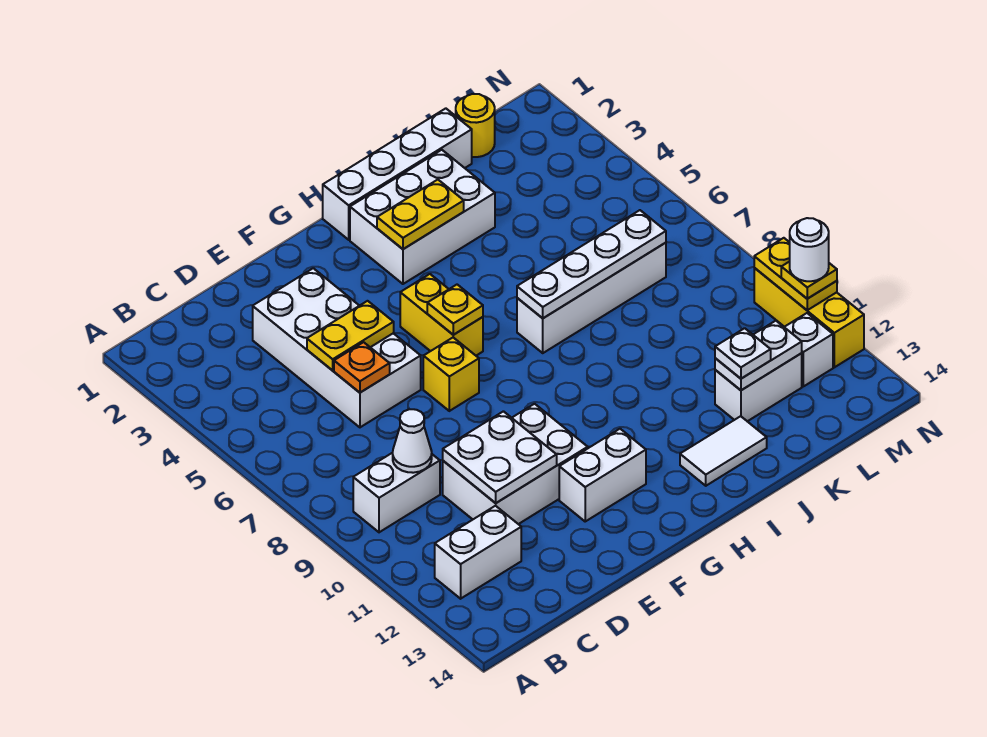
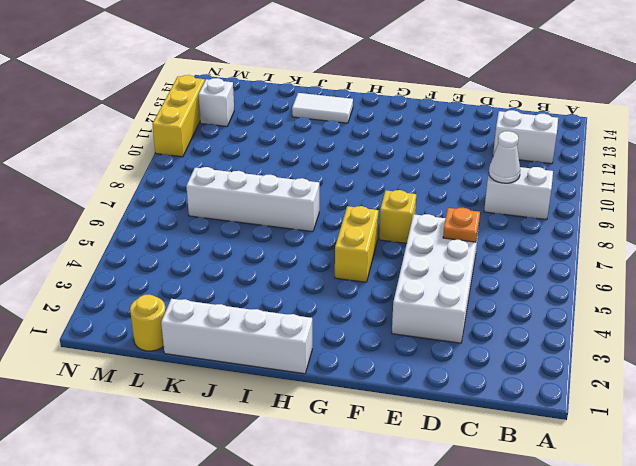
none -> white brick D10:F11 level 1
none -> white brick F12:G12 level 1
none -> white brick H2:J3 level 1

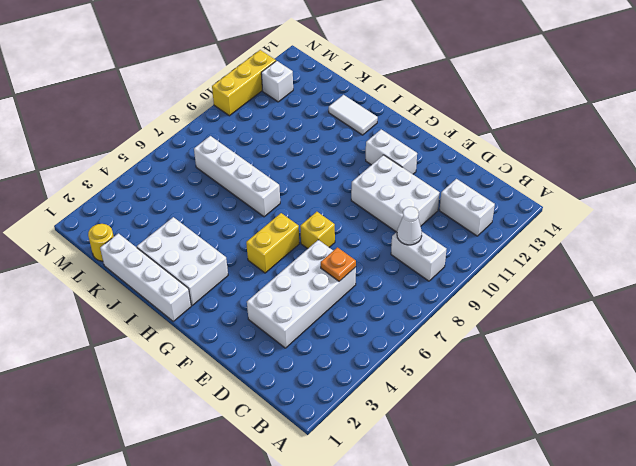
none -> white brick K12:L12 level 1
none -> yellow plate D5:E5 level 2
none -> white plate D10:E11 level 2

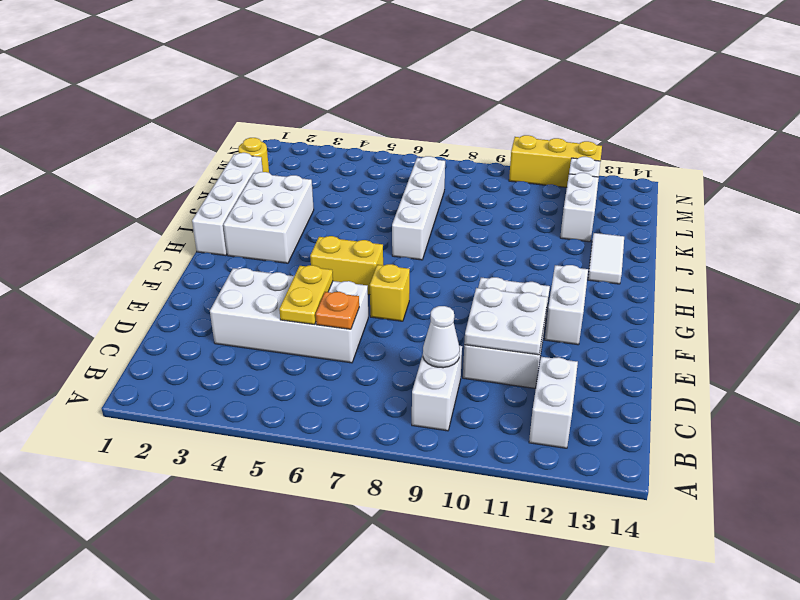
none -> yellow plate G6 level 2
none -> yellow plate H3:I3 level 2
none -> white plate I7:L7 level 2

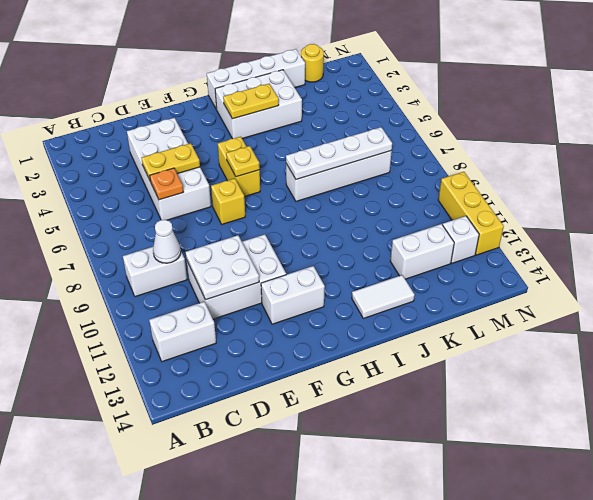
none -> white plate K12:L12 level 2
none -> yellow plate N10:N11 level 2
none -> white plate K12 level 3

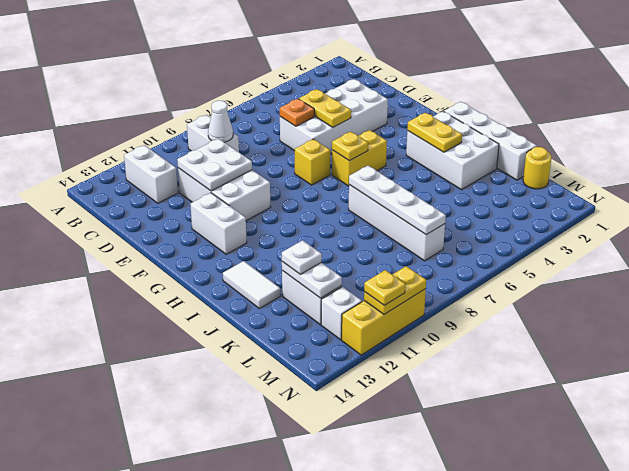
none -> white round brick N11 level 4

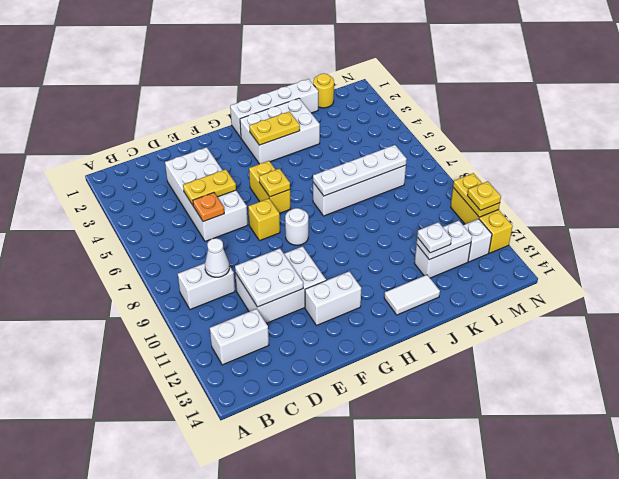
white round brick G8 level 1 -> white round brick N11 level 4

